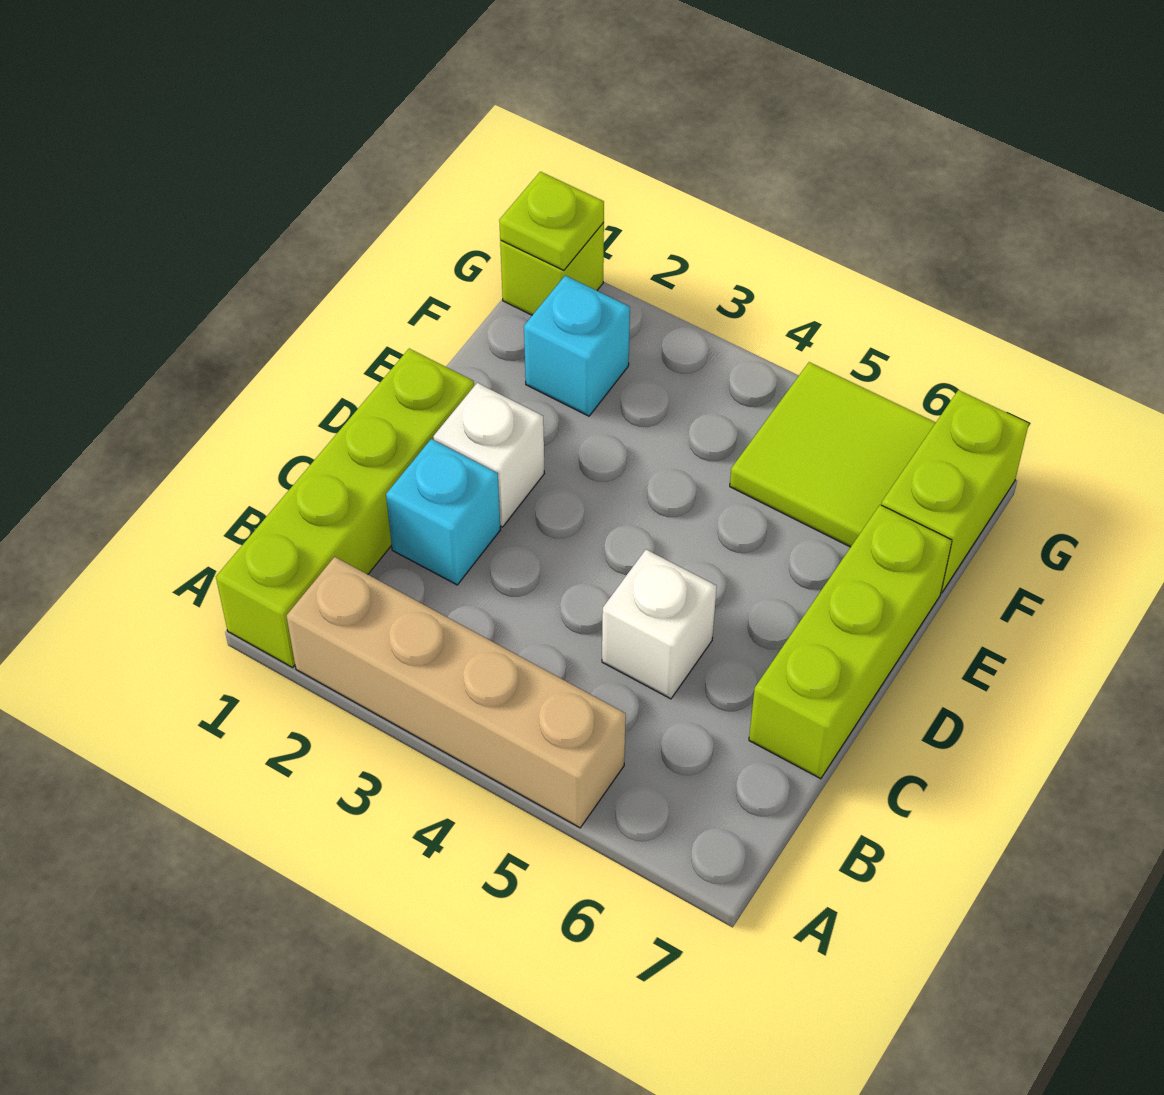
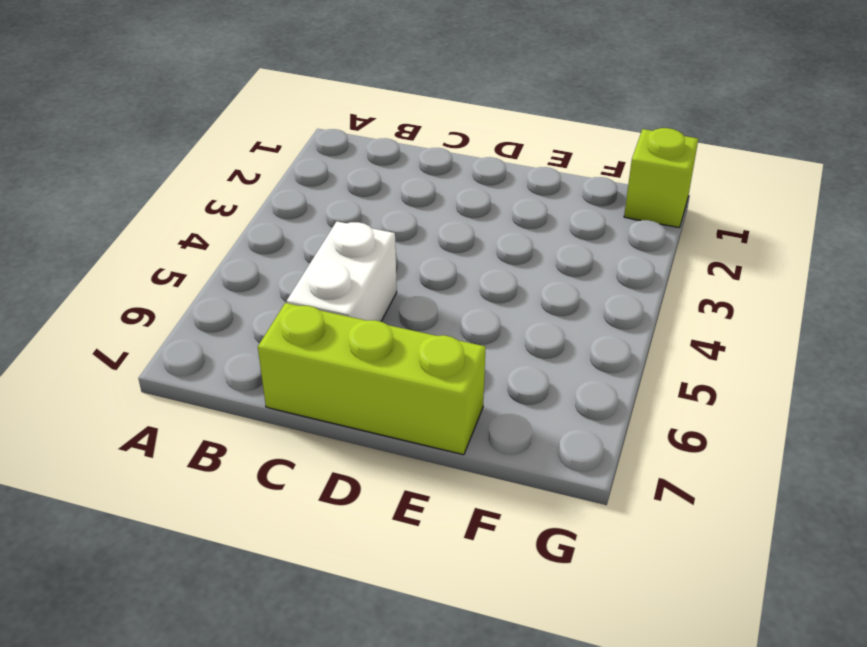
white brick C5:C6 level 1 -> white brick C5 level 1
none -> lime brick A1:D1 level 1
none -> tan brick A2:A5 level 1

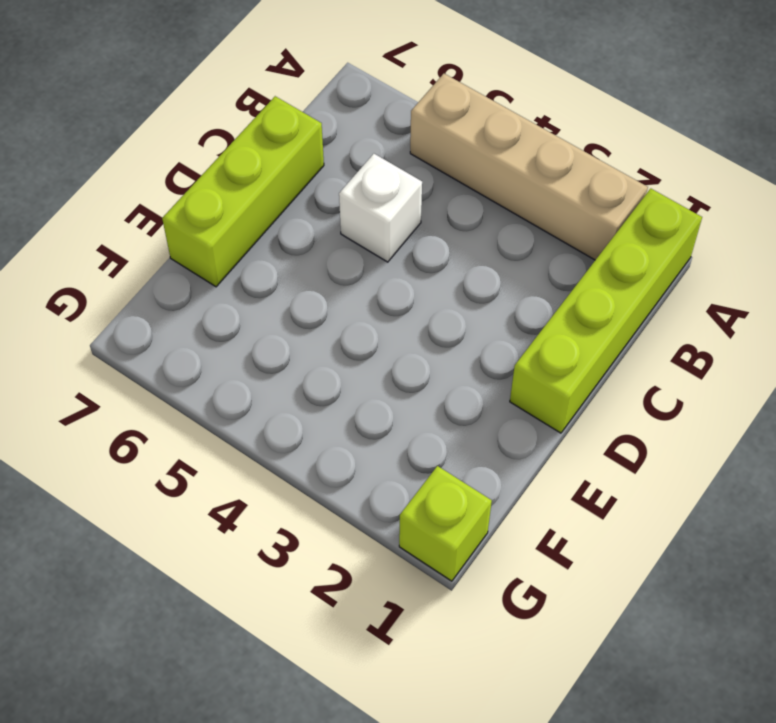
none -> cyan brick C2 level 1
none -> white brick D2 level 1

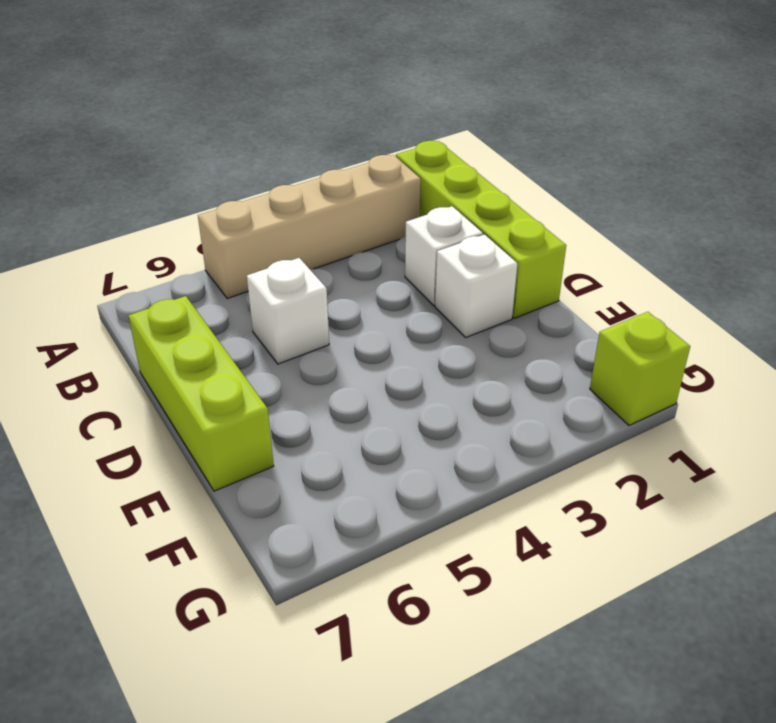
white brick C2 level 1 -> cyan brick C2 level 1
none -> cyan brick F2 level 1
none -> lime tile F5:G6 level 1

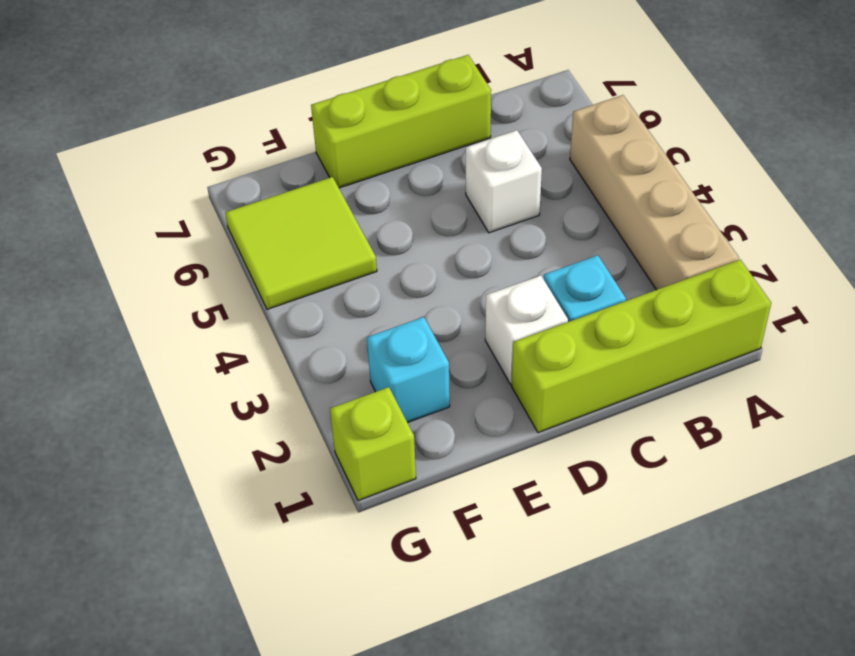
none -> lime brick F7:G7 level 1
none -> lime plate G1 level 2

